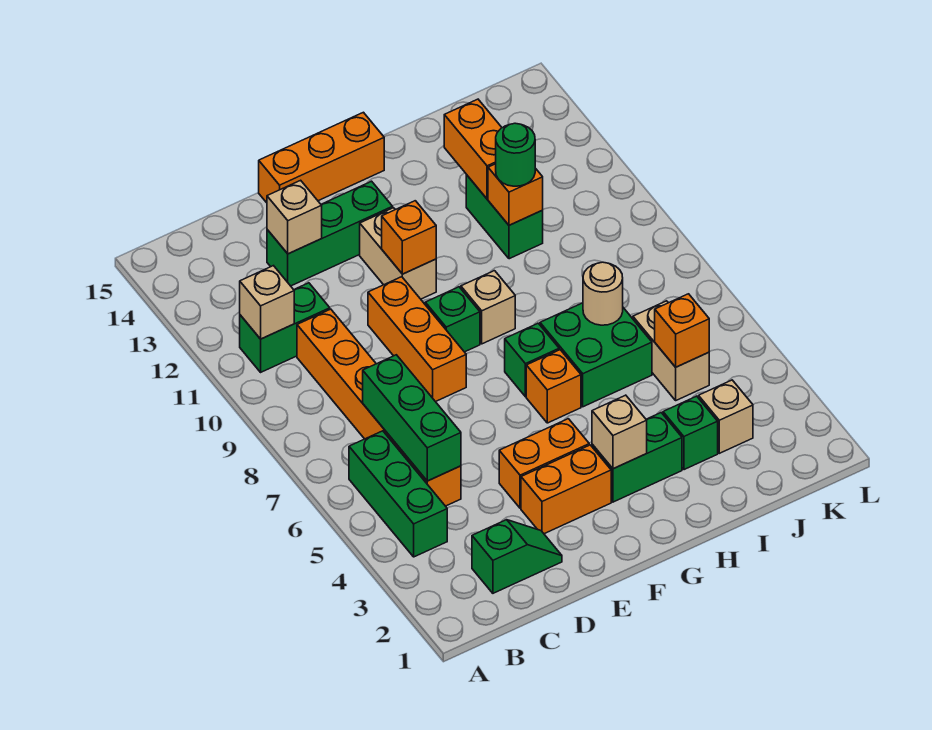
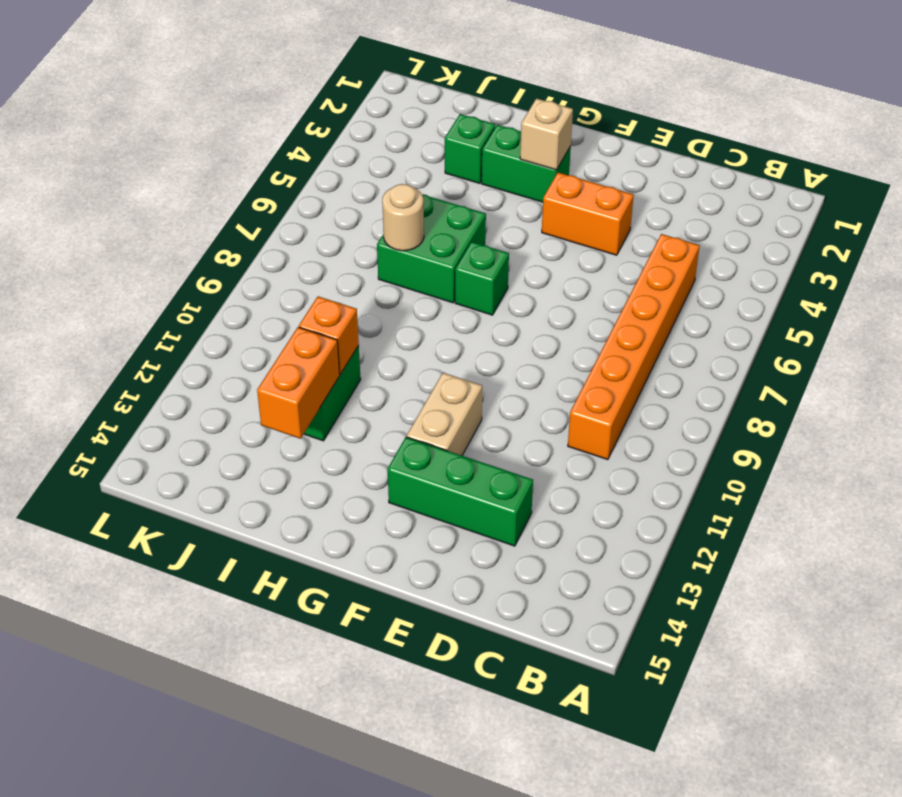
none -> green brick B4:B6 level 1
none -> green brick B11:C11 level 1
none -> green slope C2:D2 level 1 top C
none -> orange brick E3:F3 level 1

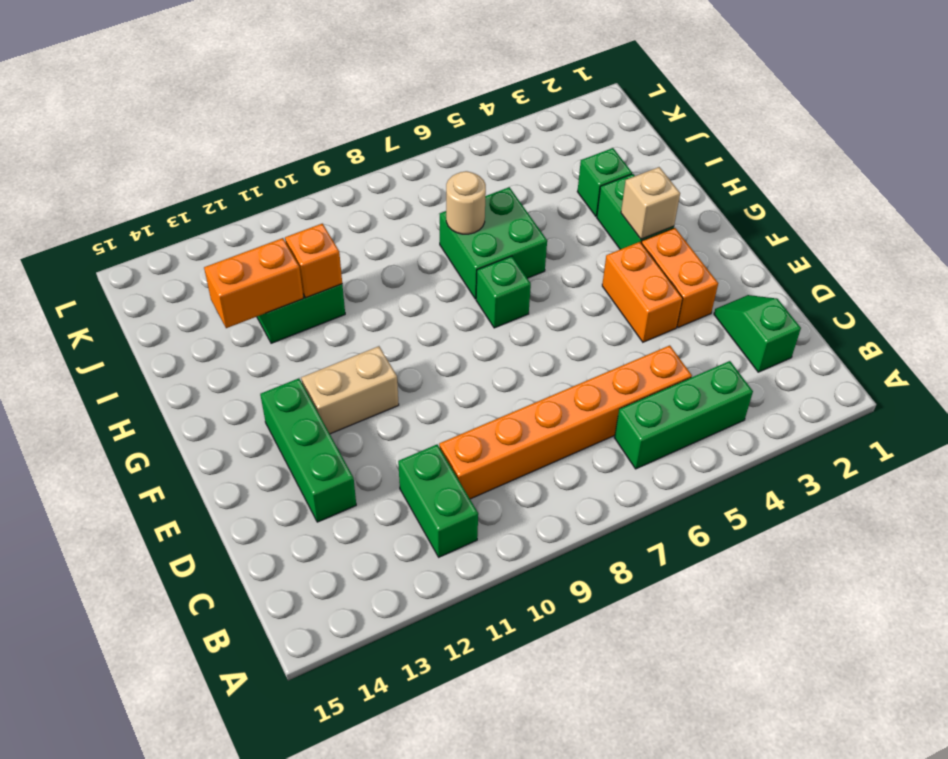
none -> orange brick E8:E10 level 1
none -> orange brick E15:G15 level 1
none -> green brick F9 level 1
none -> orange brick G6 level 1

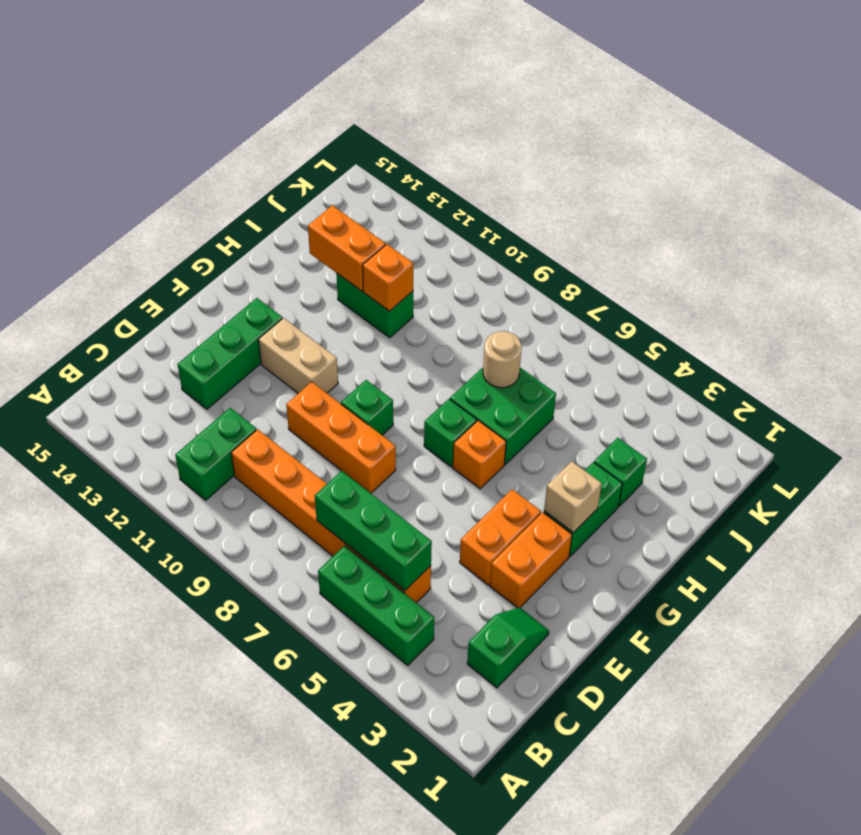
none -> orange brick E15:G15 level 1
none -> tan brick G9 level 1
none -> tan brick J3 level 1
none -> tan brick J5:J6 level 1

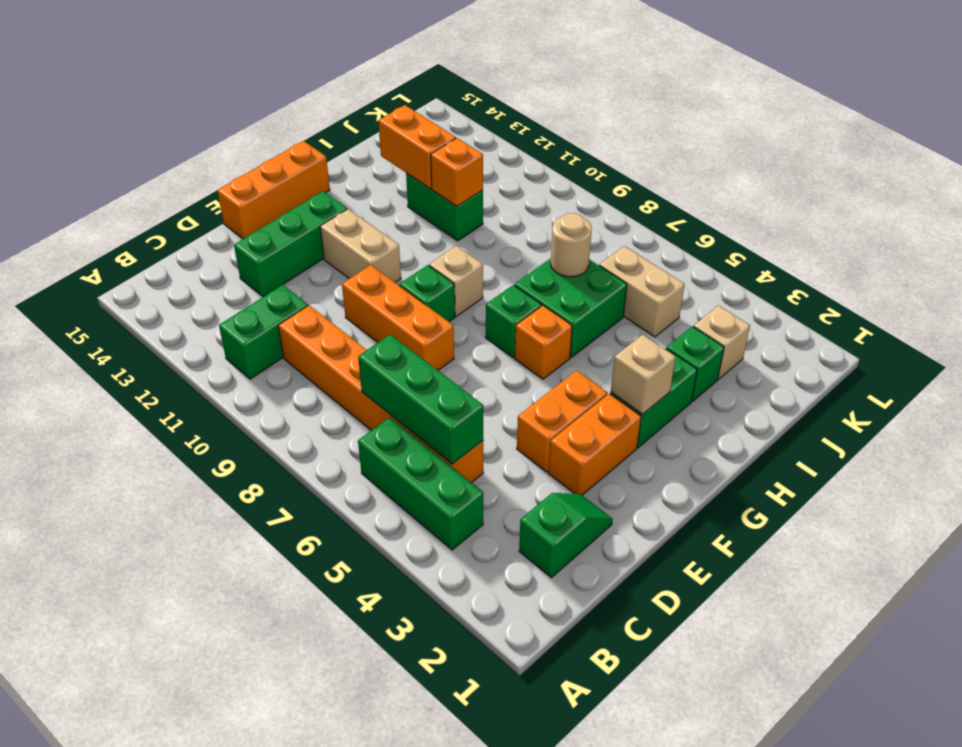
none -> tan brick B11 level 2
none -> tan brick D13 level 2
none -> orange brick F11 level 2
none -> orange brick J5 level 2

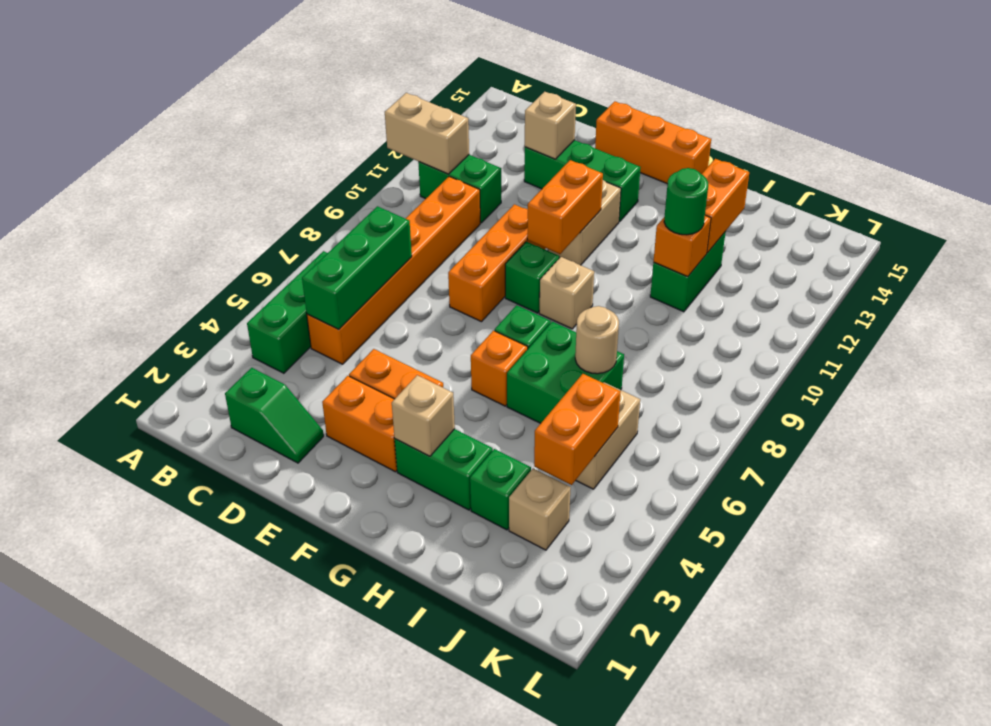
tan brick A11:B11 level 2 -> tan brick B11 level 2
orange brick F10:F11 level 2 -> orange brick F11 level 2
orange brick J4:J5 level 2 -> orange brick J5 level 2

